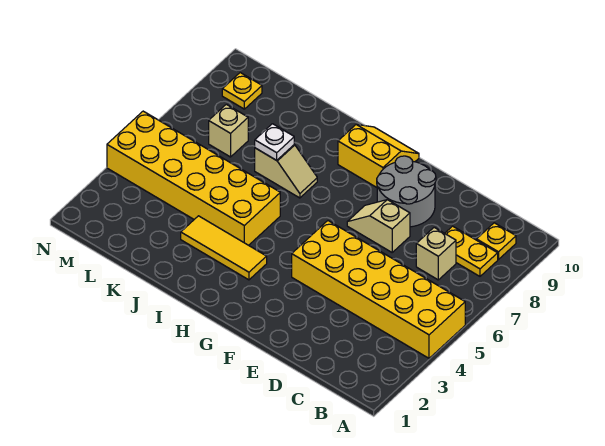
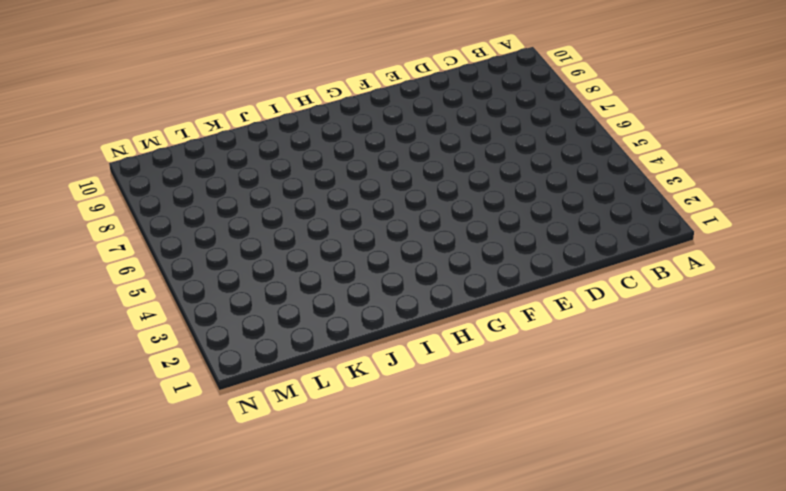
none -> yellow brick A4:F5 level 1
none -> yellow plate B8:C8 level 1
none -> yellow plate B9 level 1

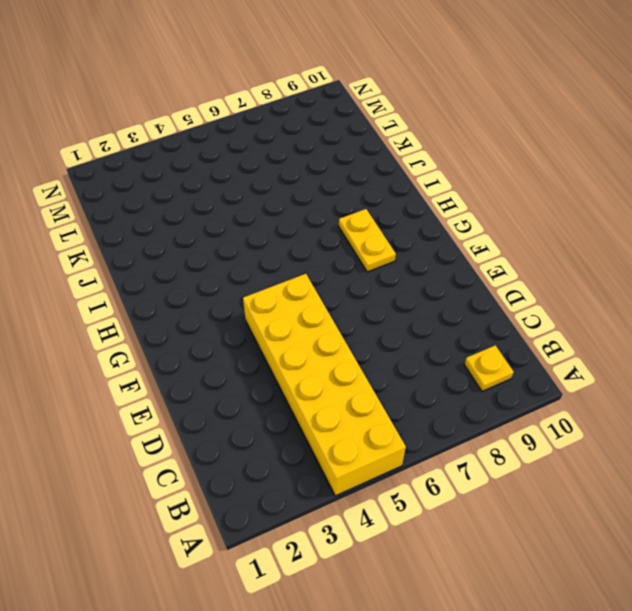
yellow plate G8:H8 level 1 -> yellow plate B8:C8 level 1
none -> tan brick C7 level 1
none -> tan slope E7:F7 level 1 top E
none -> grey round brick E8:F9 level 1

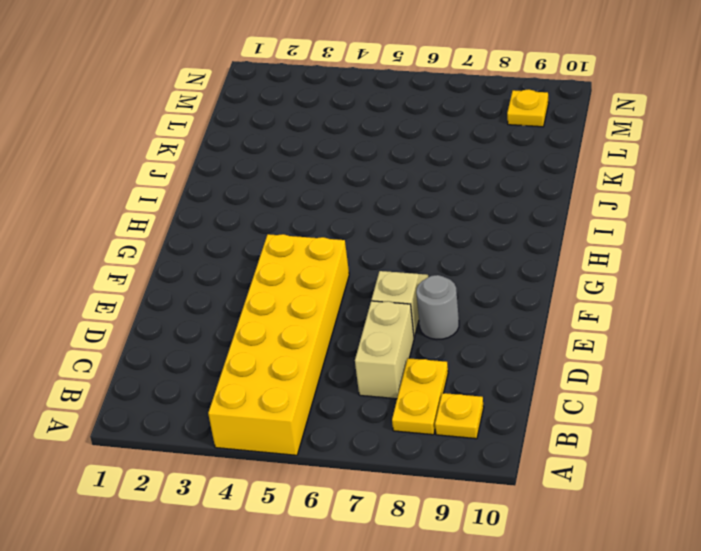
tan brick C7:D7 level 1 -> tan brick C7 level 1
grey round brick E8 level 1 -> grey round brick E8:F9 level 1
none -> yellow slope G9:H10 level 1 top 9
none -> yellow tile H3:J3 level 1
none -> yellow brick I4:N5 level 1

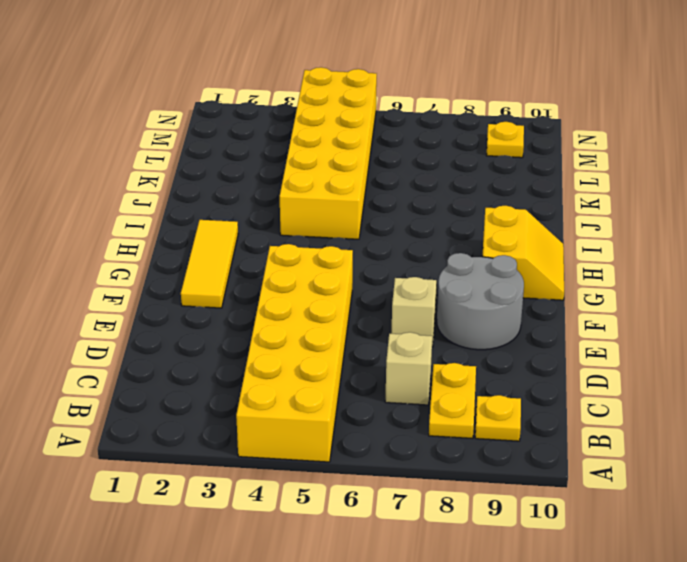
yellow tile F2:H2 level 1 -> yellow tile H3:J3 level 1
none -> tan slope I7:J7 level 1 top J
none -> tan brick L7 level 1
none -> white plate J7 level 2

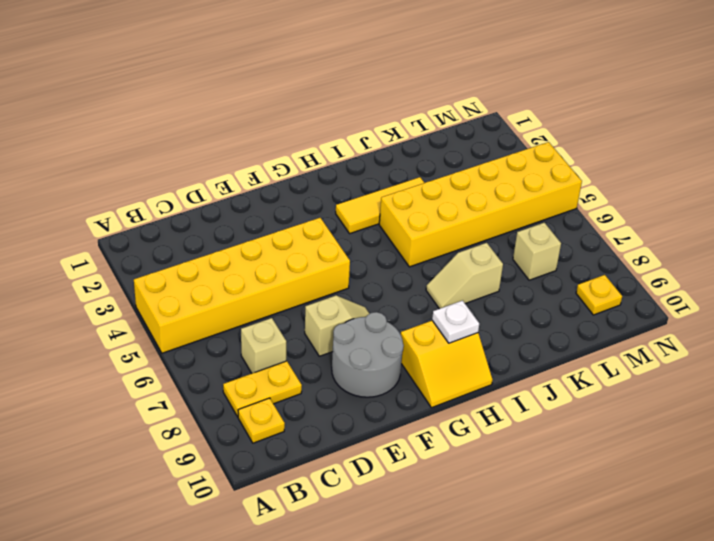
white plate H9 level 2 -> white plate J7 level 2

